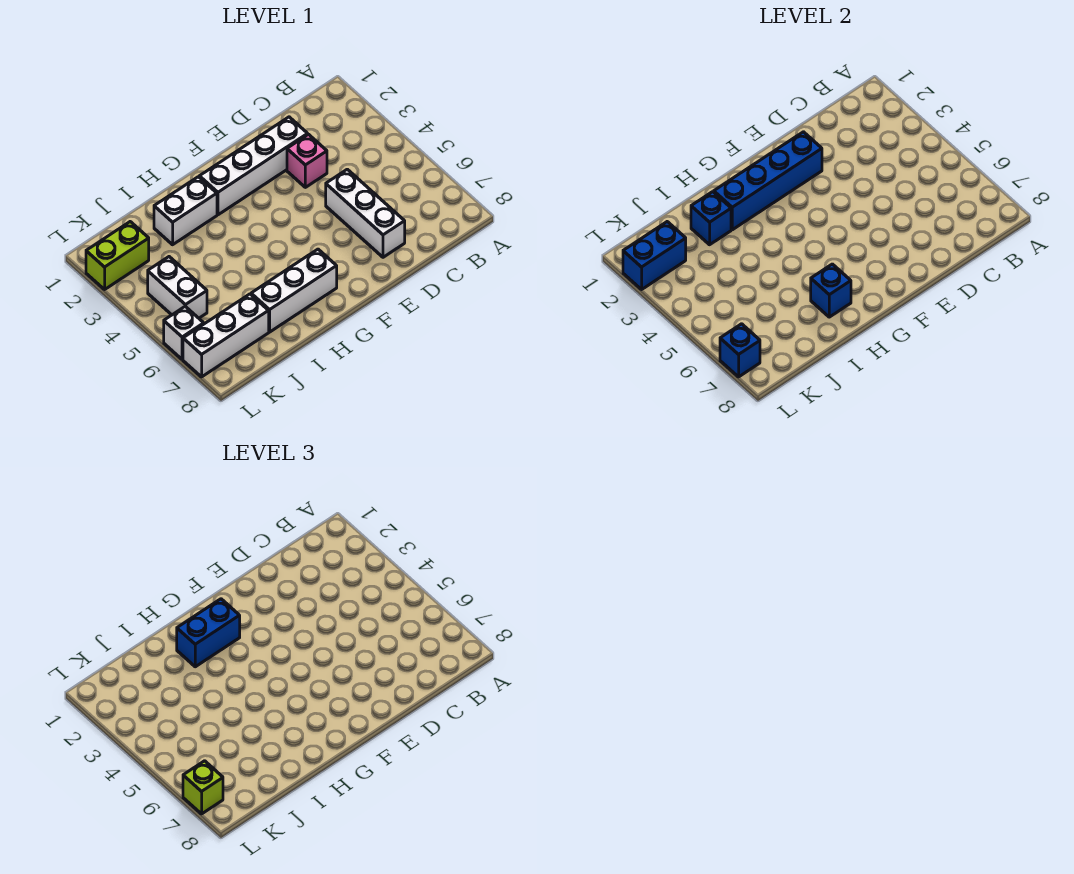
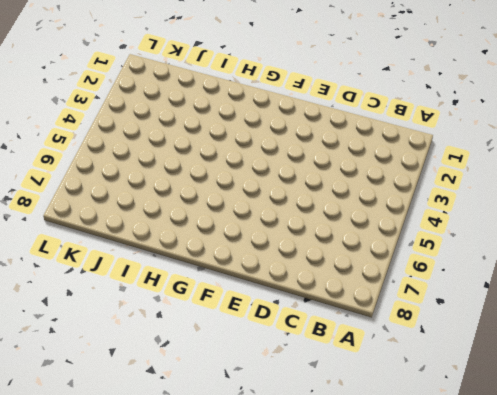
none -> white brick D2:G2 level 1
none -> pink brick D3 level 1
none -> white brick D5:D7 level 1

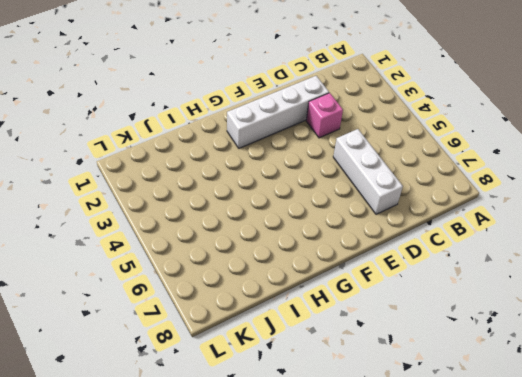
none -> white brick G7:I7 level 1
none -> white brick H2:I2 level 1
none -> white brick J7:L7 level 1

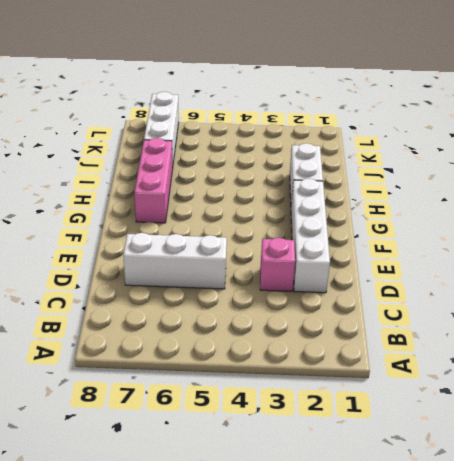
pink brick G7:I7 level 1 -> white brick G7:I7 level 1
none -> lime brick K2:L2 level 1
none -> white brick K4:K5 level 1
none -> white brick L6 level 1

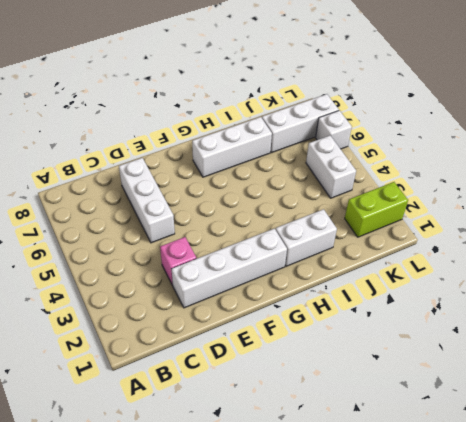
none -> blue brick E2:H2 level 2
none -> blue brick H7 level 2
none -> blue brick I2 level 2

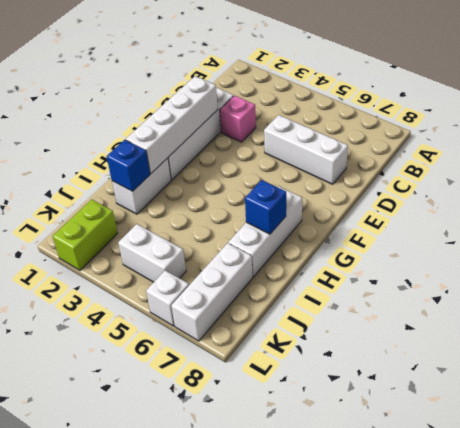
white brick E2:H2 level 2 -> blue brick E2:H2 level 2
none -> blue brick K2:L2 level 2
none -> blue brick L7 level 2
none -> blue brick G2:H2 level 3

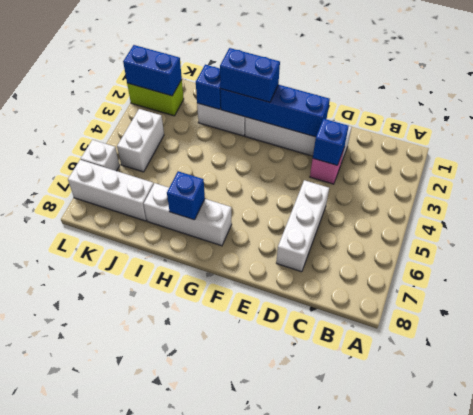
blue brick D3 level 2 -> blue brick L7 level 2
none -> lime brick L7 level 3

